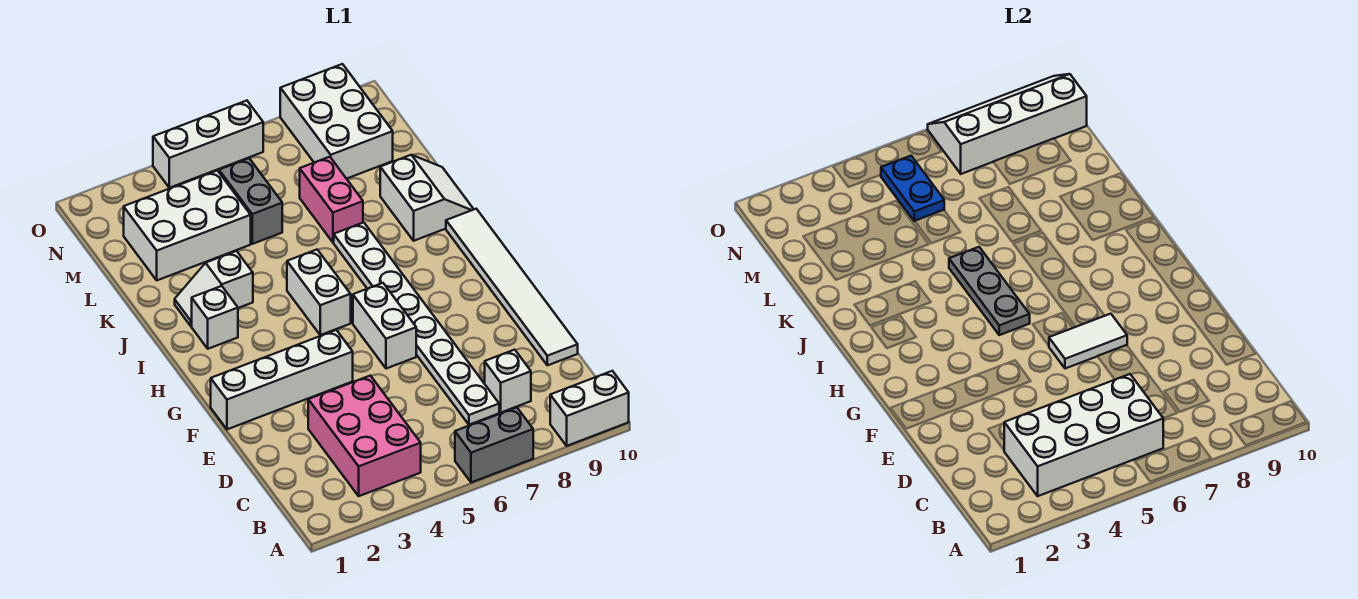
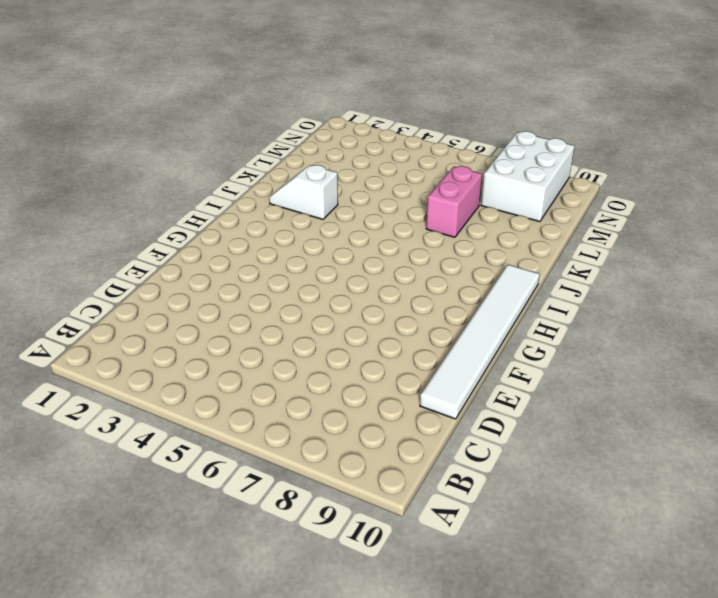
none -> grey brick A6:A7 level 1
none -> white brick A9:A10 level 1
none -> pink brick B3:D4 level 1

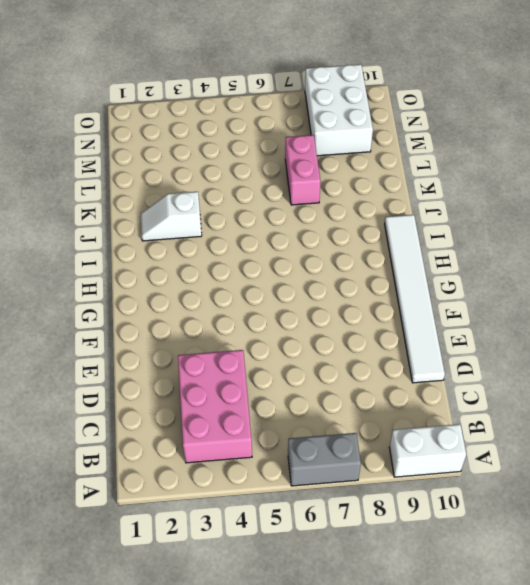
none -> white plate C7:J7 level 1
none -> white brick C8 level 1
none -> white brick F1:F4 level 1

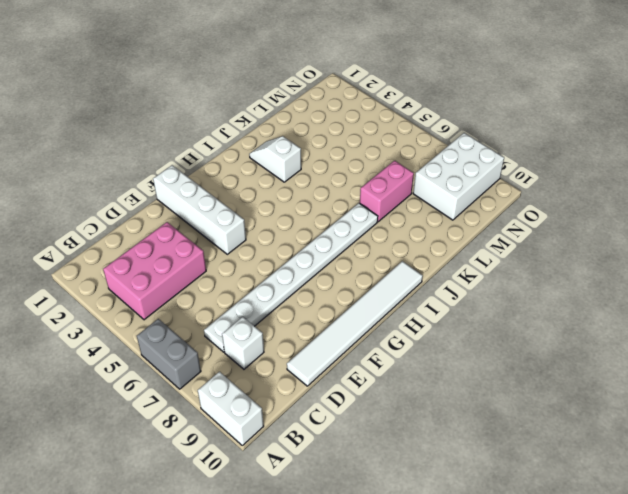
none -> white brick F6:G6 level 1
none -> white brick H5:I5 level 1
none -> white brick I2 level 1

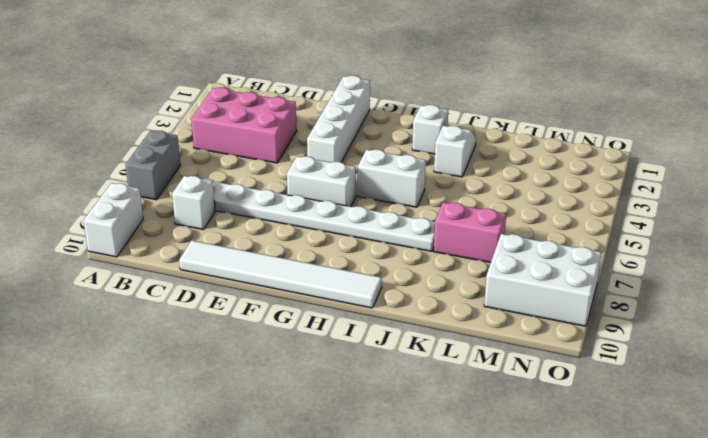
none -> white slope J9:K10 level 1 top 9
none -> white brick L2:M4 level 1
none -> grey brick L5:M5 level 1

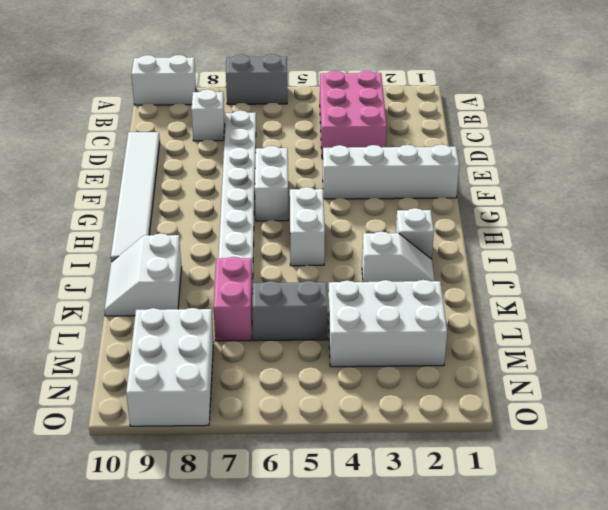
grey brick L5:L6 level 1 -> grey brick L5:M5 level 1
none -> white brick O4:O6 level 1
none -> white brick B3:C6 level 2
none -> white tile F6:F7 level 2

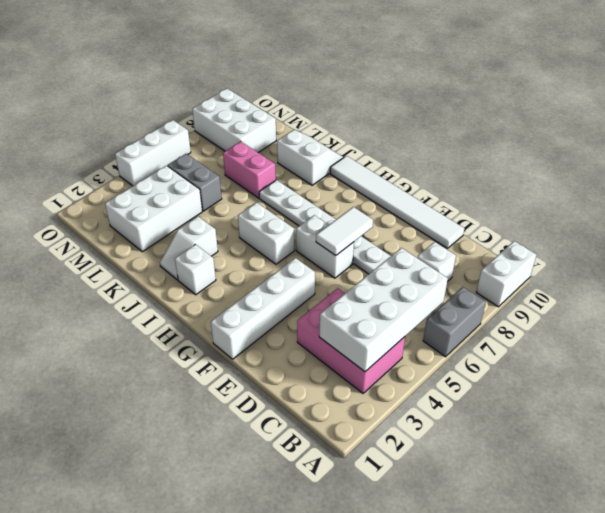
none -> grey plate H5:J5 level 2
none -> blue plate M5:N5 level 2
none -> white slope N7:O10 level 2 top N

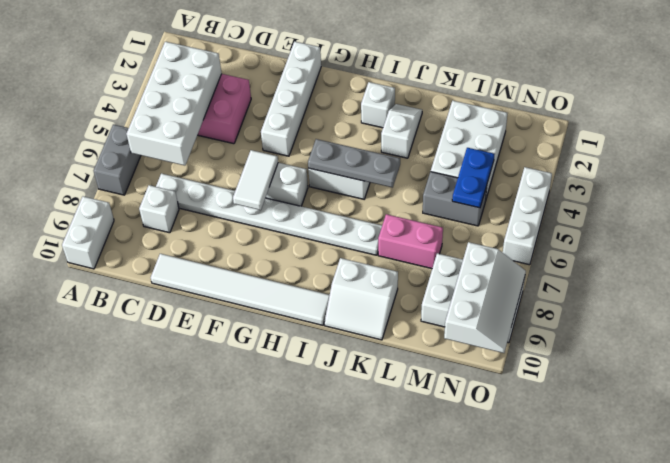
blue plate M4:M5 level 2 -> blue plate M5:N5 level 2
white slope N8:O10 level 2 top N -> white slope N7:O10 level 2 top N

